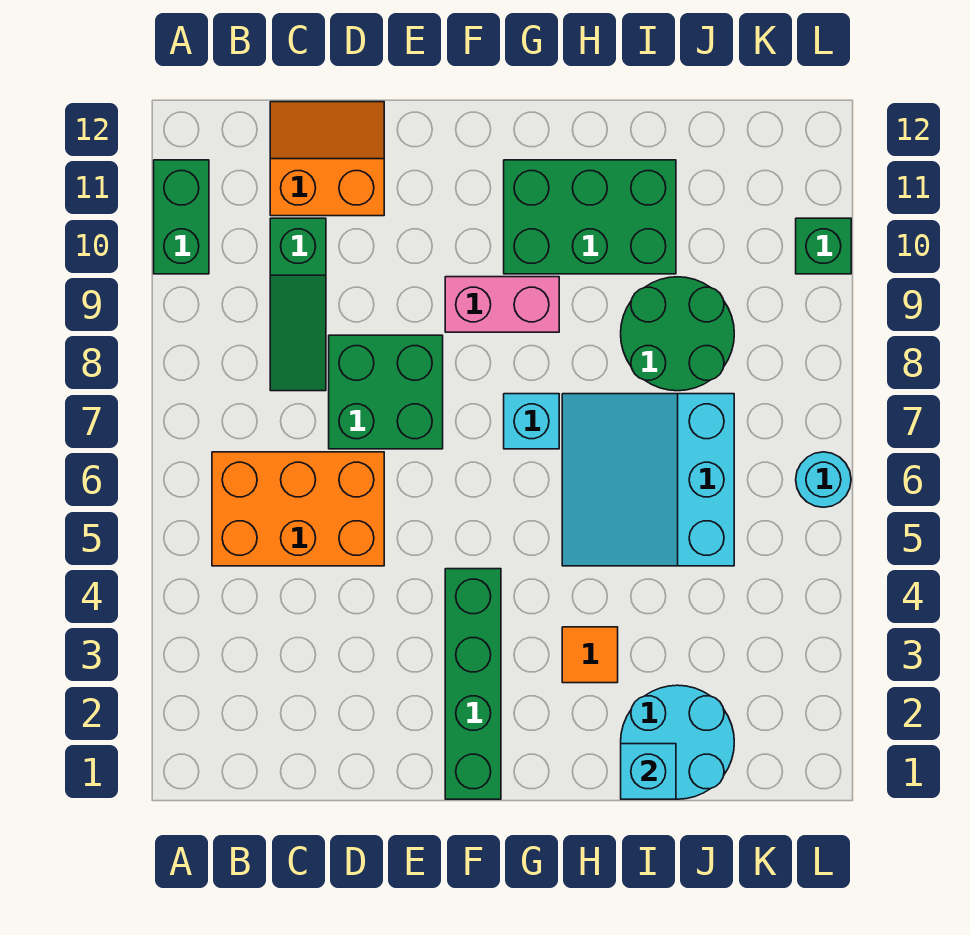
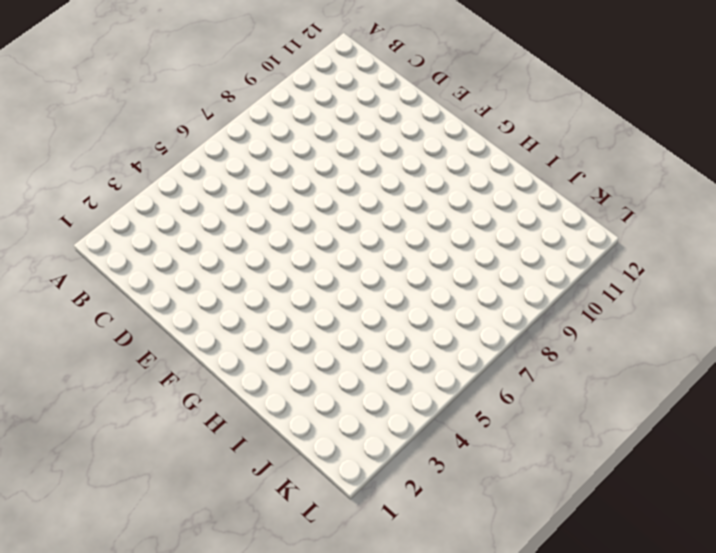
none -> green brick A10:A11 level 1
none -> orange brick B5:D6 level 1
none -> green slope C8:C10 level 1 top 10

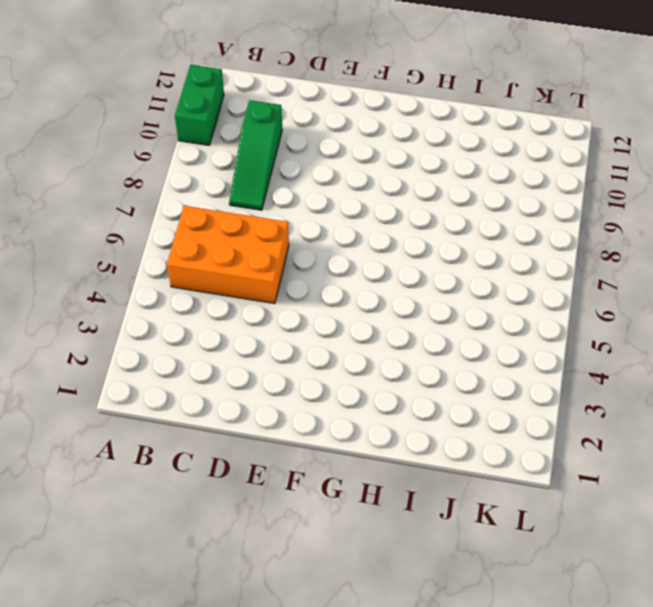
none -> orange slope C11:D12 level 1 top 11
none -> green brick D7:E8 level 1
none -> green brick F1:F4 level 1

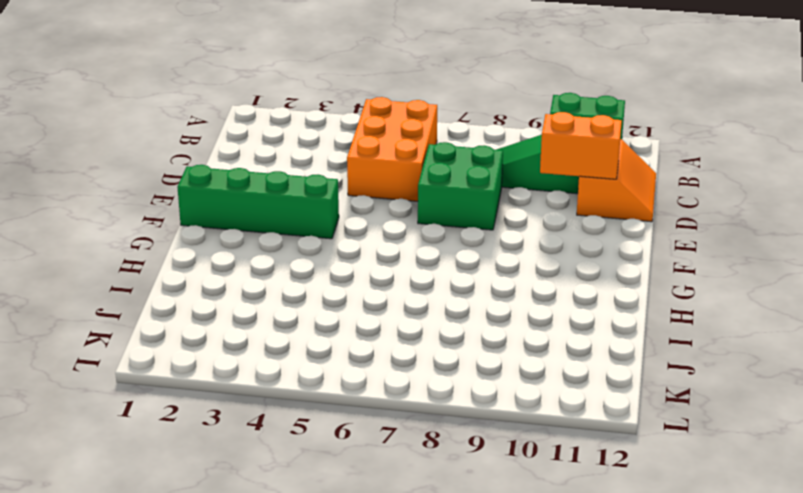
orange brick D10:D11 level 2 -> none
none -> pink brick F9:G9 level 1
none -> cyan brick G7 level 1
none -> green brick G10:I11 level 1

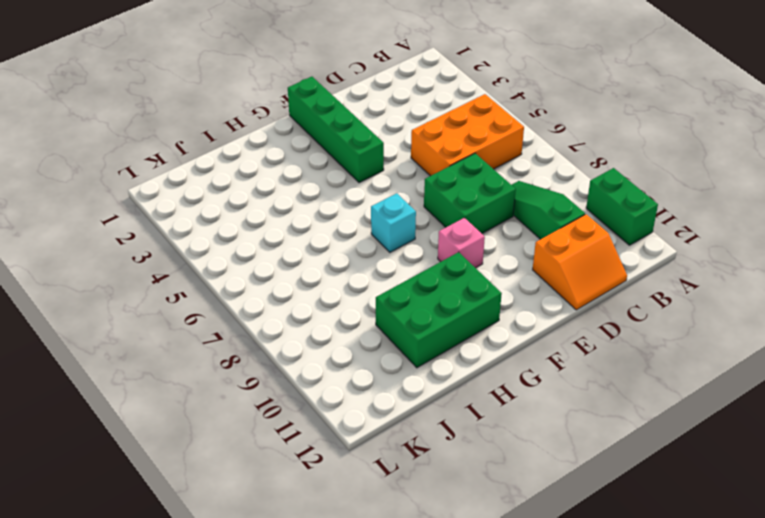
pink brick F9 level 1 -> pink brick F9:G9 level 1
none -> orange tile H3 level 1
none -> cyan slope H5:J7 level 1 top J
none -> cyan round brick I1:J2 level 1

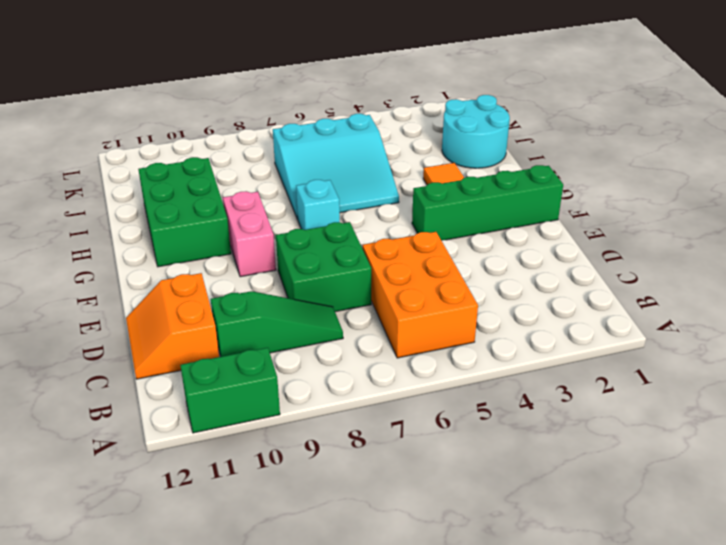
none -> green round brick I8:J9 level 1
none -> cyan round brick L6 level 1
none -> green brick L10 level 1

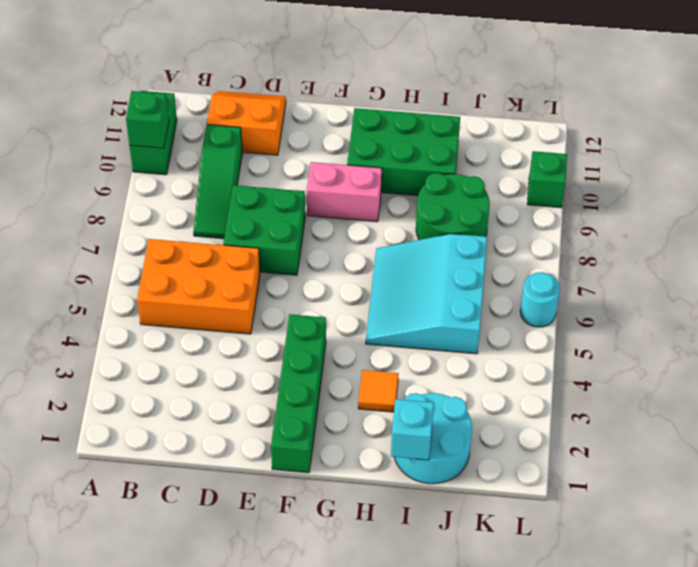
green brick A10 level 2 -> none
none -> cyan brick G7 level 1

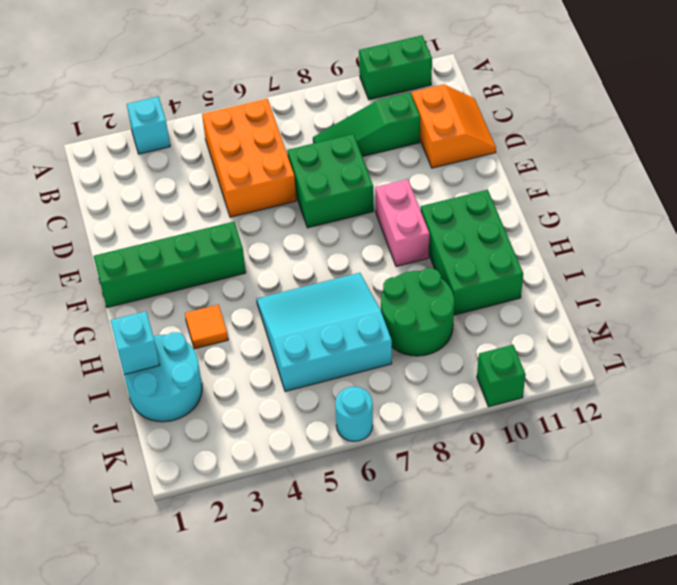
cyan brick A3 level 1 -> cyan brick G7 level 1

